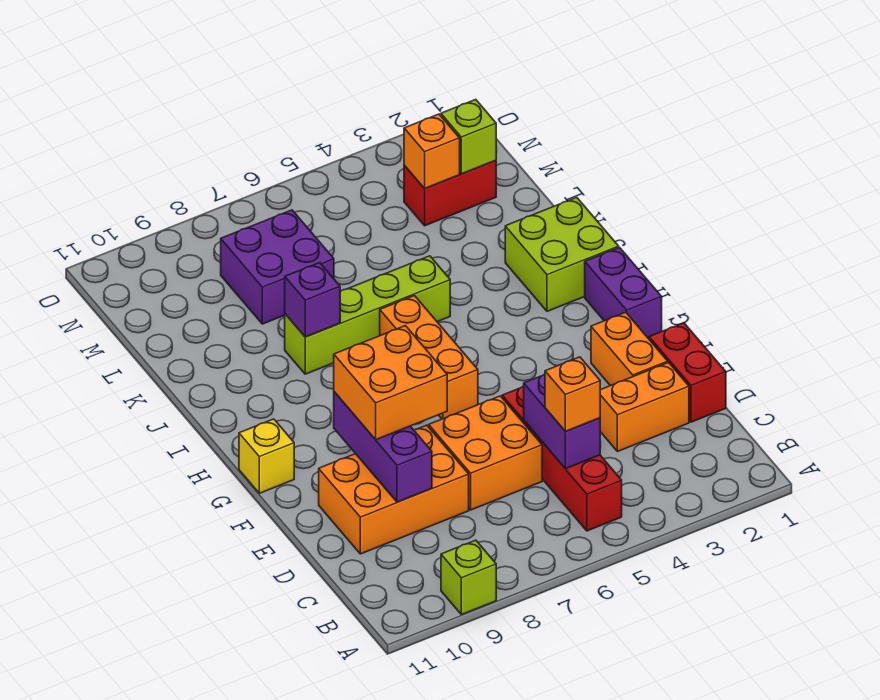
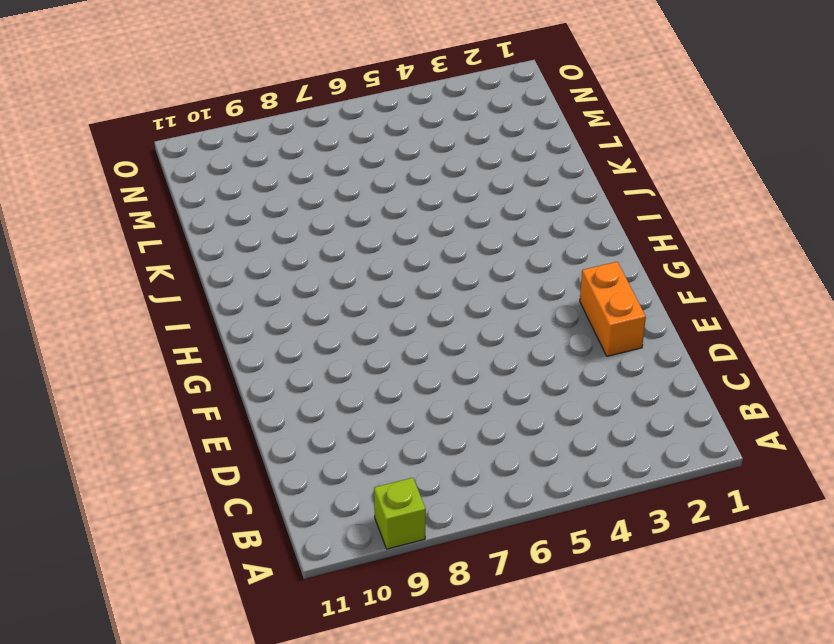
none -> red brick B5:E5 level 1
none -> red brick D1:E1 level 1
none -> orange brick D2:D3 level 1

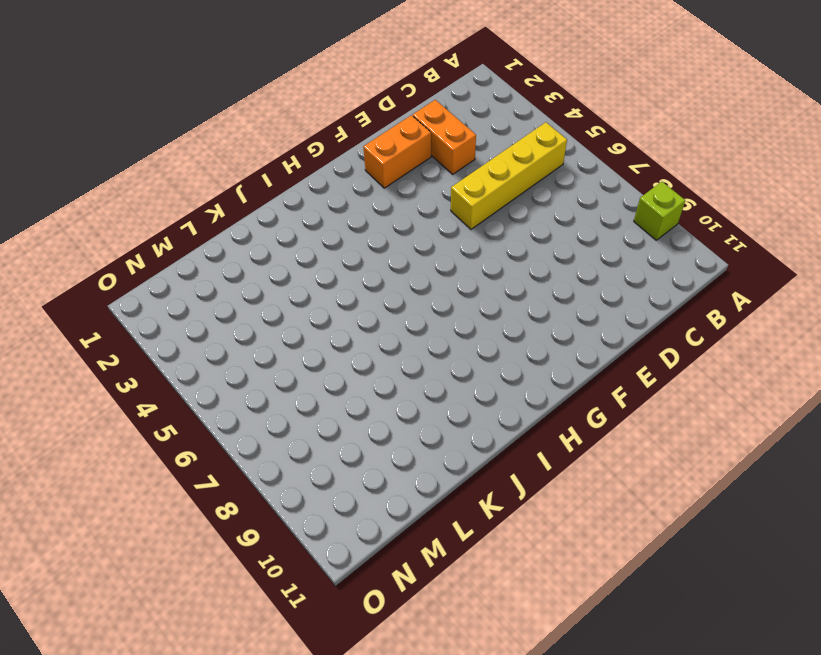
yellow brick B5:E5 level 1 -> red brick B5:E5 level 1
none -> red brick D1:E1 level 1
none -> orange brick D6:E7 level 1
none -> orange brick D8:E10 level 1

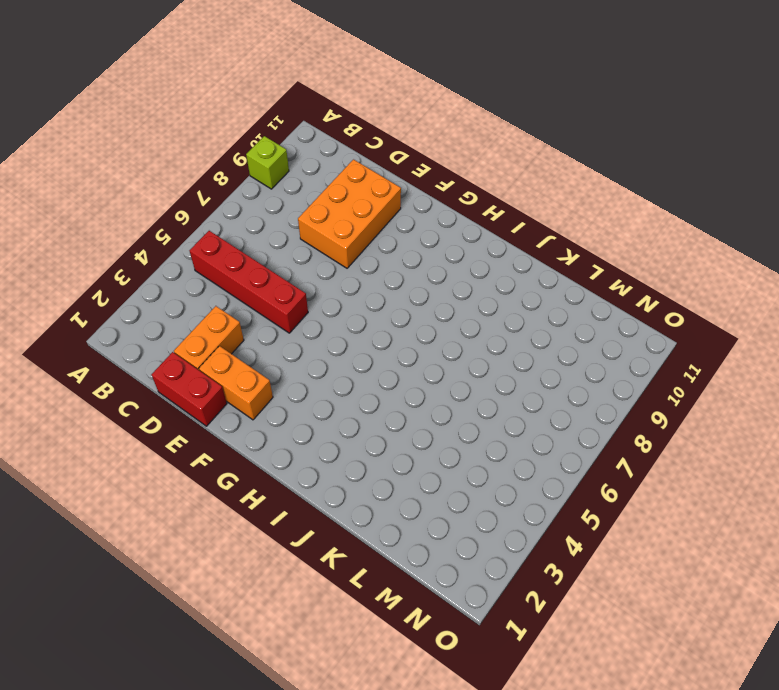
none -> orange brick D6:E7 level 1
none -> purple brick G1:H1 level 1
none -> orange brick G6:I6 level 1

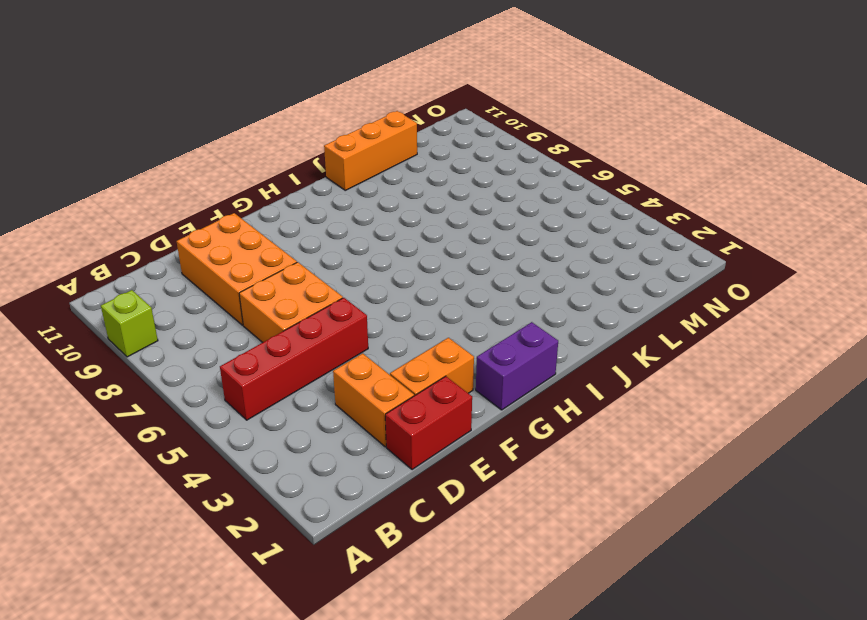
orange brick J11:L11 level 1 -> orange brick G6:I6 level 1
none -> yellow brick G11 level 1
none -> lime brick I1:J2 level 1
none -> lime brick J5:J8 level 1

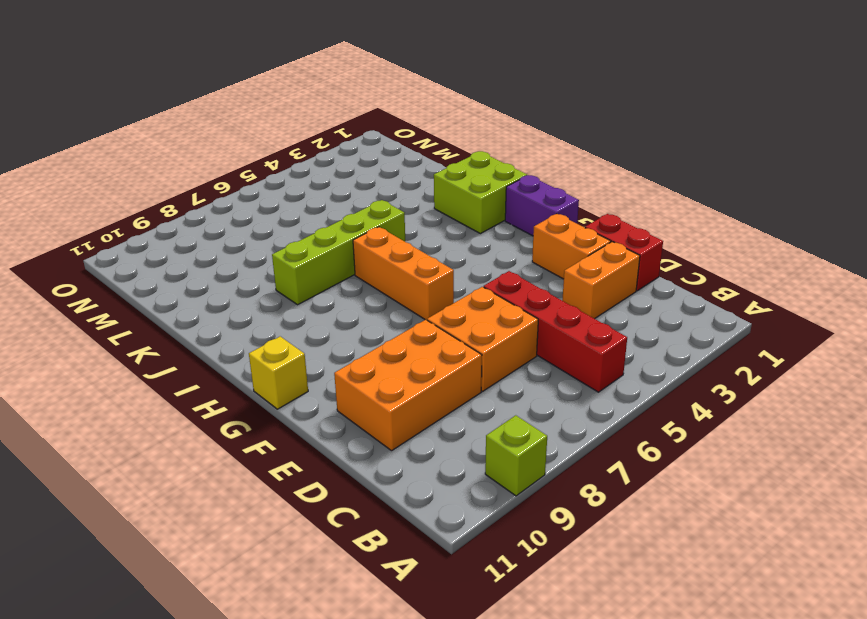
none -> purple brick L7:M8 level 1
none -> red brick M2:M3 level 1
none -> purple brick C5:D5 level 2

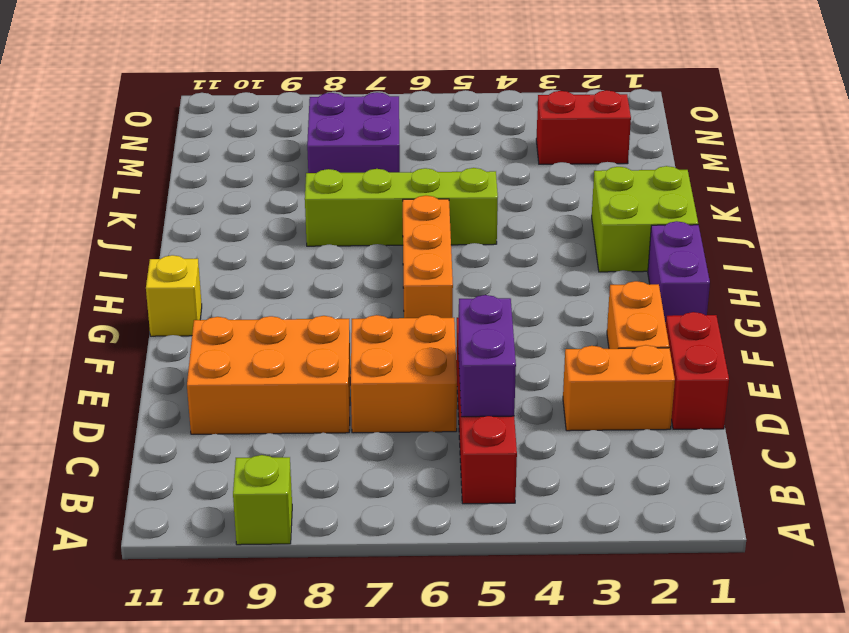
none -> purple brick D9:F9 level 2
none -> purple brick J8 level 2
none -> lime brick M2 level 2

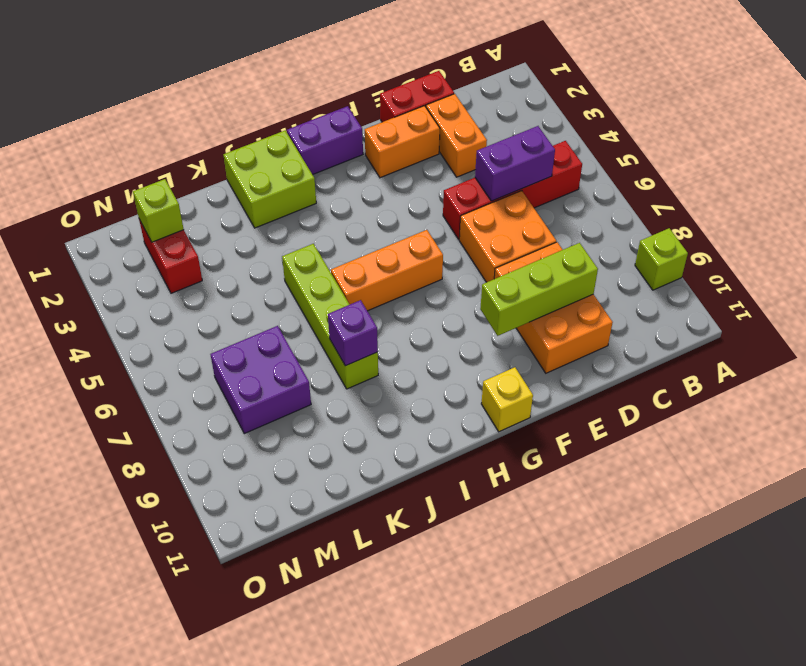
lime brick D9:F9 level 2 -> purple brick D9:F9 level 2
none -> orange brick M3 level 2
none -> orange brick C5 level 3
none -> orange brick E8:F9 level 3

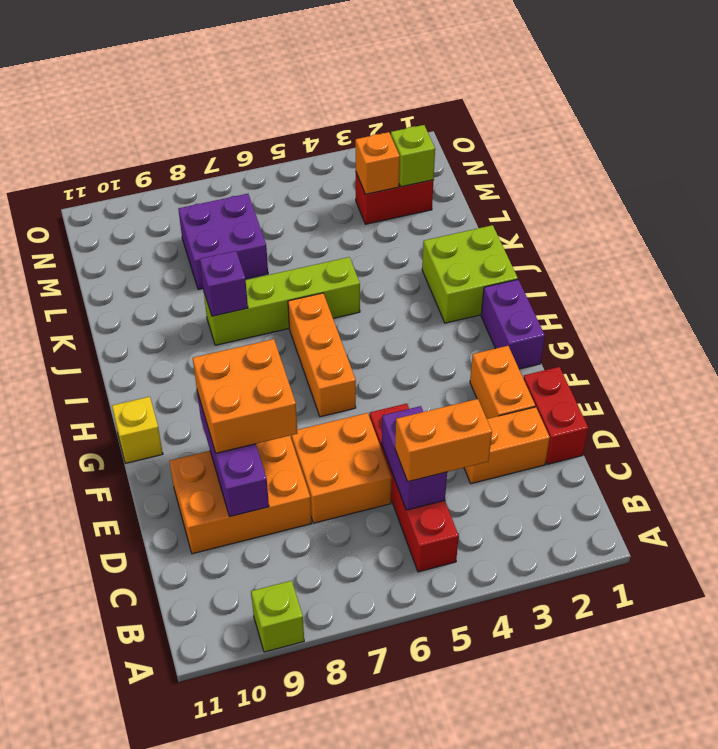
orange brick C4:C5 level 3 -> orange brick C5 level 3

